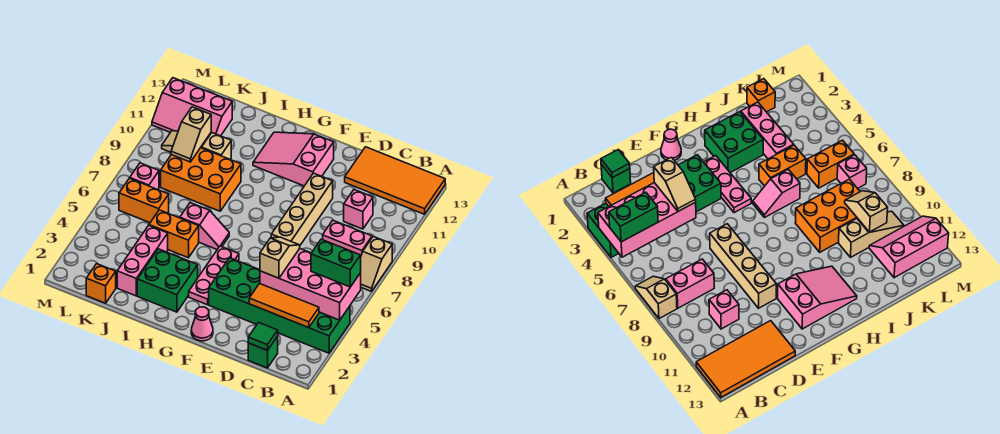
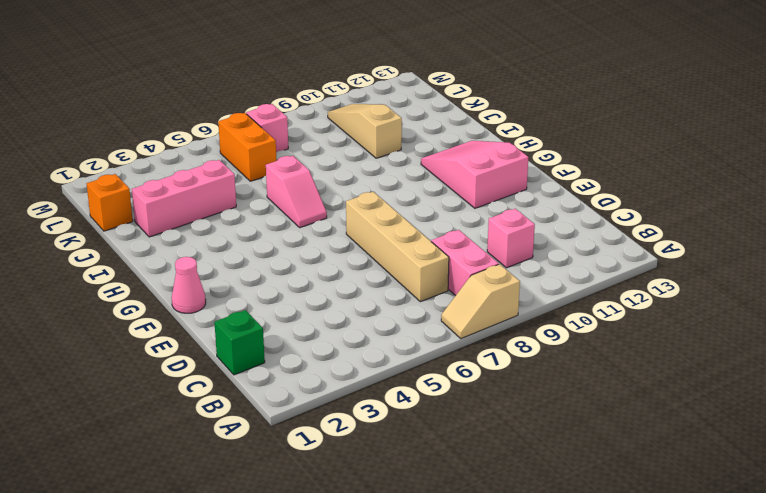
tan brick C7:F7 level 1 -> tan brick E7:E10 level 1
none -> green brick A3:F4 level 1
none -> orange tile A12:D13 level 1
none -> pink plate G3:G5 level 1

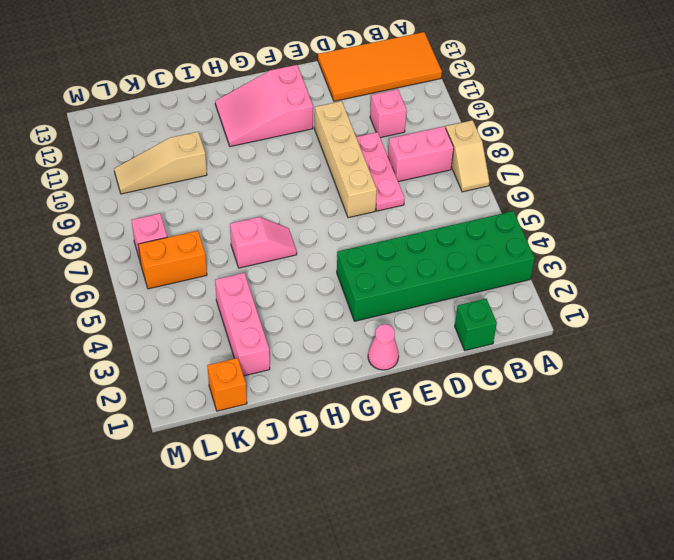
pink plate D7:D9 level 1 -> pink plate G3:G5 level 1
none -> green brick H2:I3 level 1
none -> orange brick I5:J5 level 1
none -> orange brick I8:K9 level 1

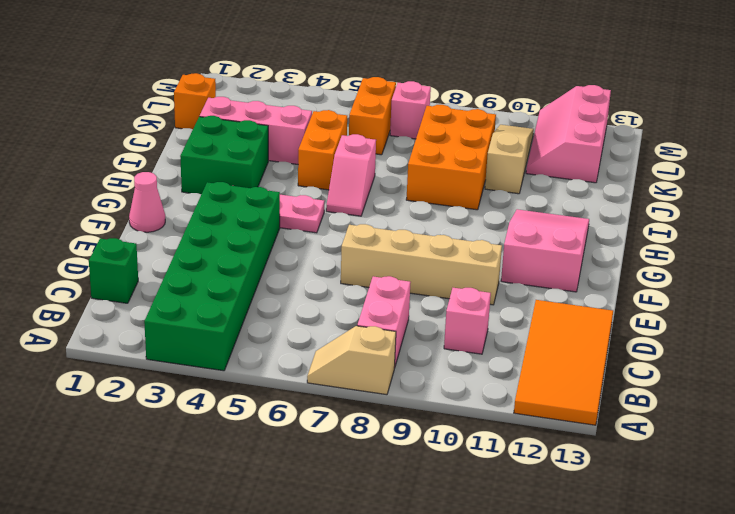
none -> pink brick A4:D5 level 2
none -> orange tile B3:D3 level 2
none -> green tile C1 level 2

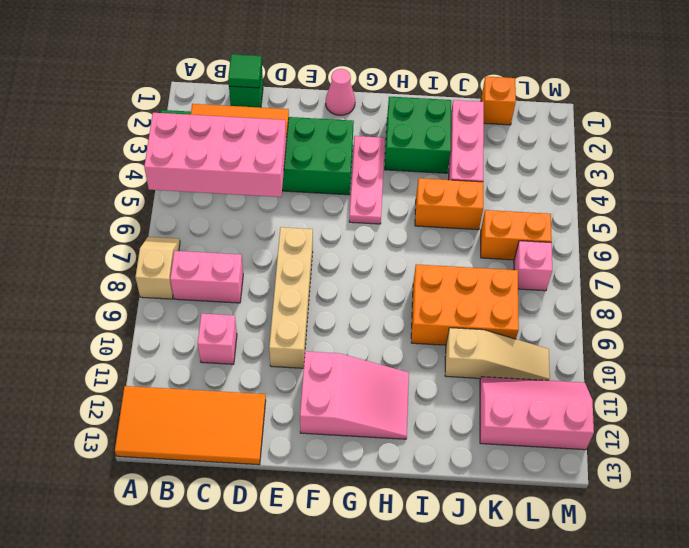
none -> pink slope H6:I6 level 1 top I
none -> tan slope K9:K10 level 2 top 10
none -> green brick A5:B5 level 3

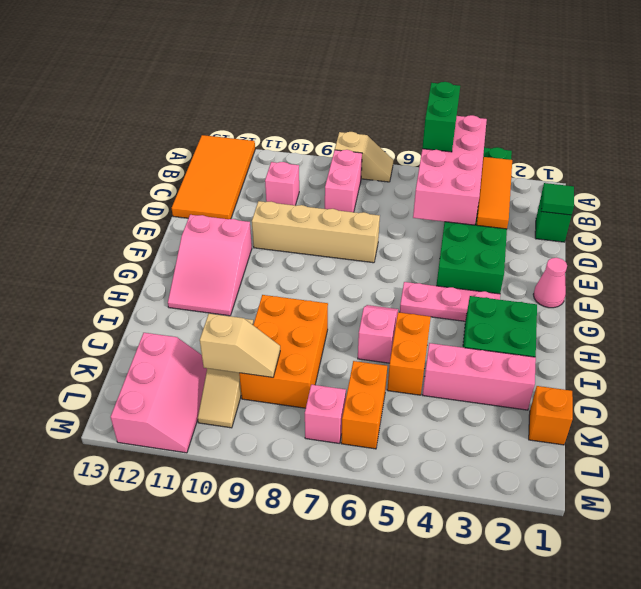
none -> tan slope D4:D5 level 3 top 4

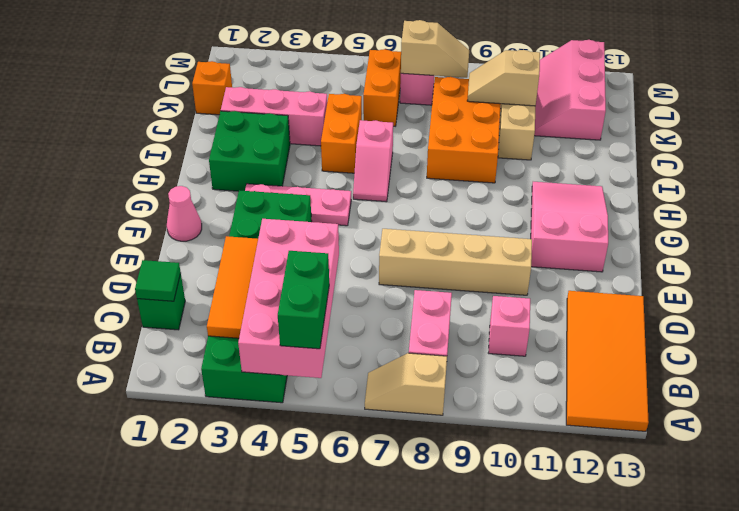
tan slope L7:L8 level 2 top 7 -> tan slope D4:D5 level 3 top 4

